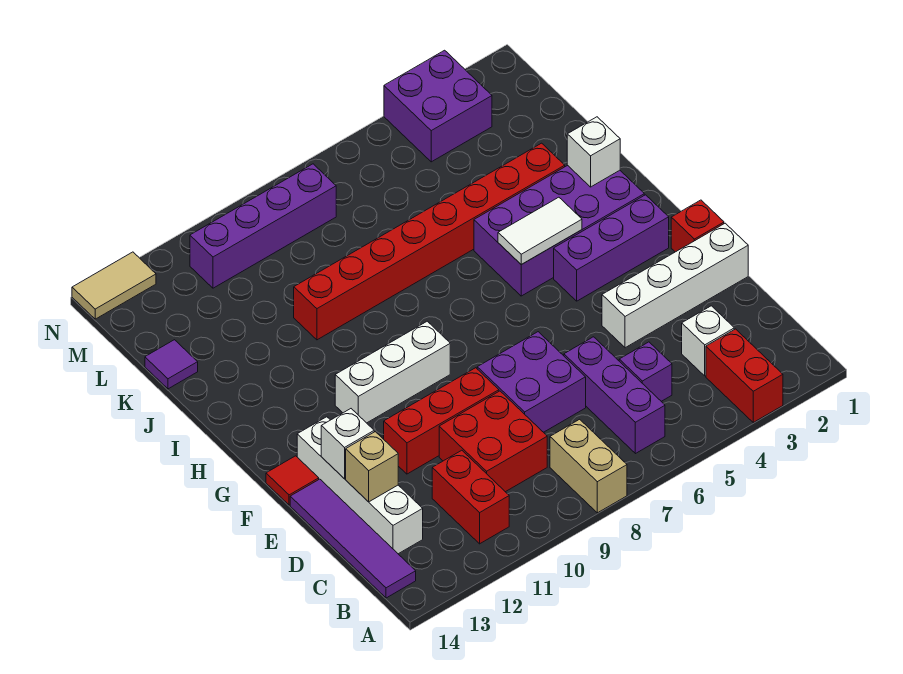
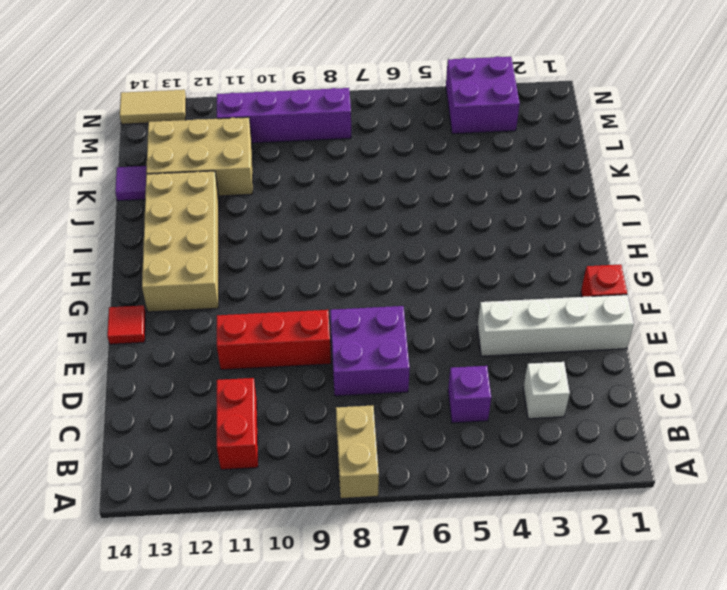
tan brick G12:J13 level 1 -> none
tan brick K11:L13 level 1 -> none
none -> red brick A3:B3 level 1
none -> purple brick B6:D6 level 1
none -> purple tile B14:E14 level 1

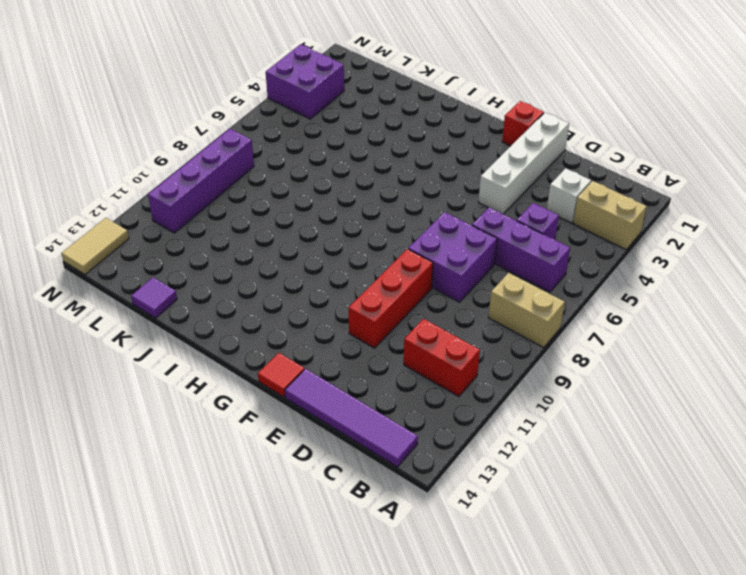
tan brick A3:B3 level 1 -> red brick A3:B3 level 1
none -> red brick C9:D10 level 1
none -> white brick C13:F13 level 1
none -> purple brick G2:G4 level 1

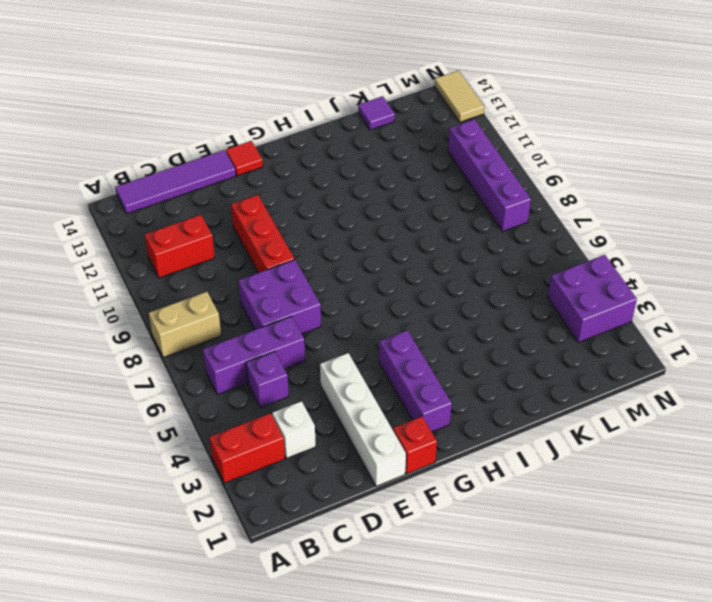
none -> red brick C9:D10 level 1
none -> white brick C13:F13 level 1
none -> white brick G9:G11 level 1

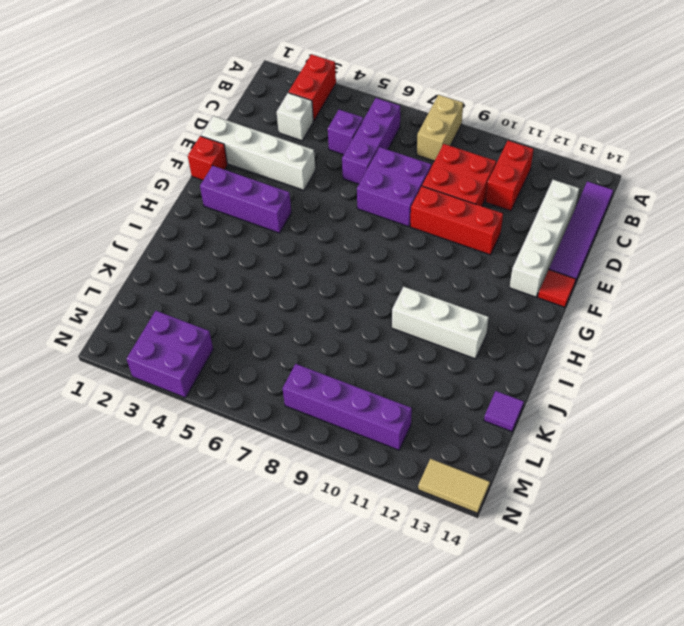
white brick I10:I12 level 1 -> white brick G9:G11 level 1
none -> purple brick H2:I5 level 1
none -> red brick J3:J10 level 1
none -> tan brick D13 level 2

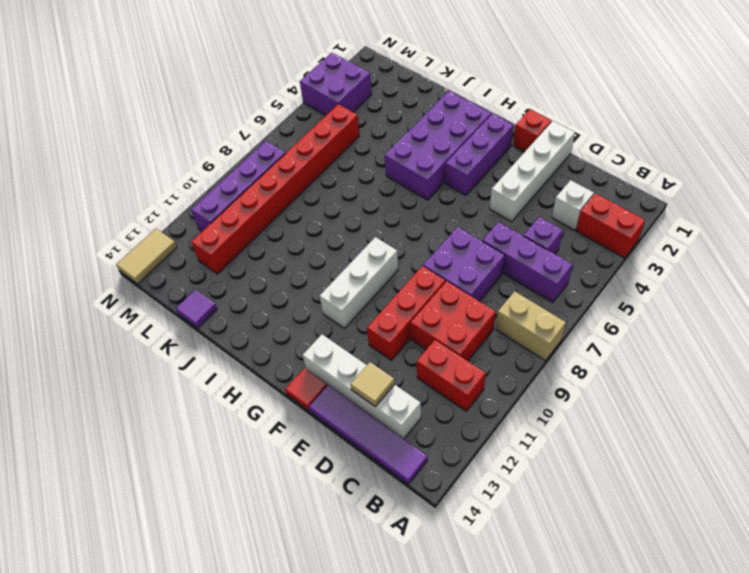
tan tile D13 level 2 -> tan brick D13 level 2
red brick L5:L12 level 1 -> red brick J3:J10 level 1
none -> white brick E13 level 2
none -> white tile H4:H5 level 2
none -> white brick I2 level 2

